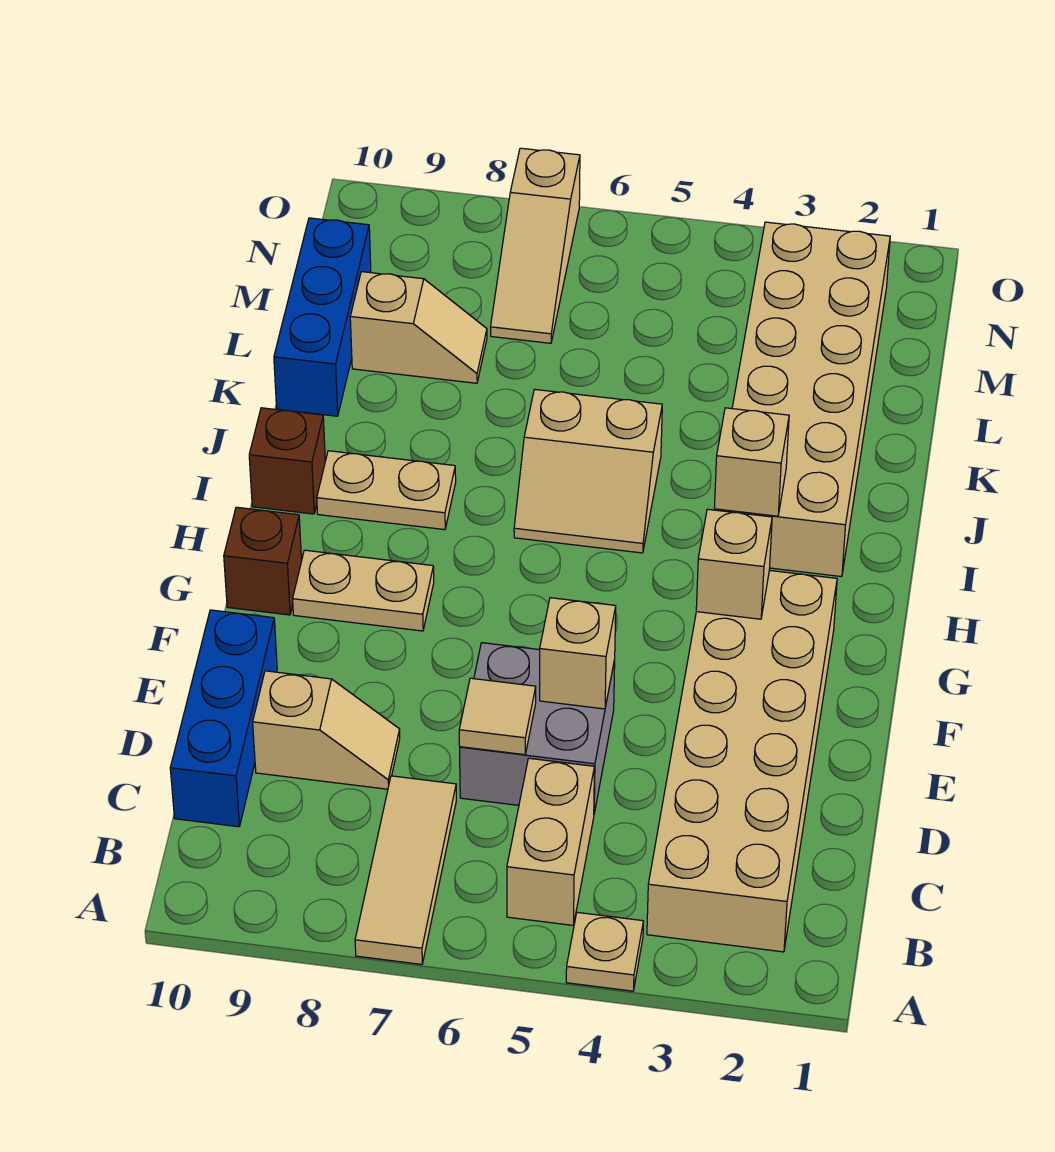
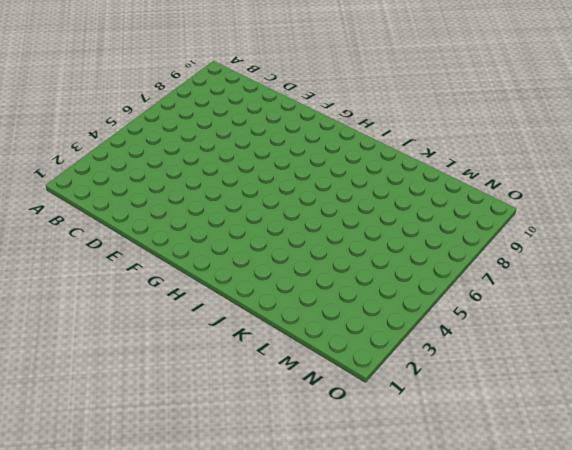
none -> tan plate A4 level 1
none -> tan tile A7:C7 level 1
none -> tan brick B2:G3 level 1

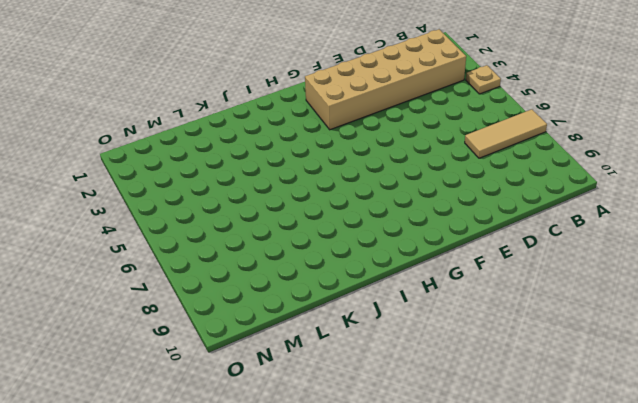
none -> tan brick B5:C5 level 1
none -> blue brick C10:E10 level 1
none -> grey brick D5:E6 level 1

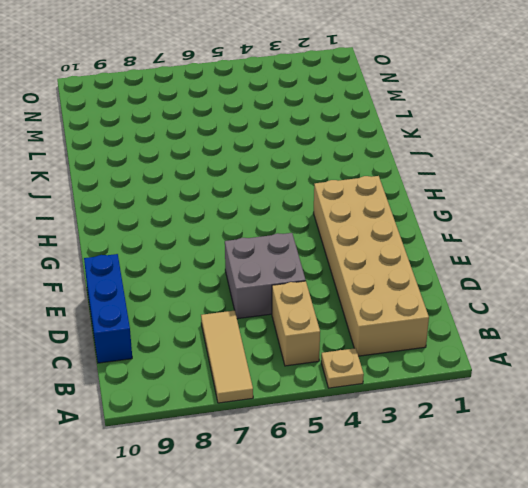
none -> tan slope D8:D9 level 1 top 9
none -> tan plate G8:G9 level 1
none -> brown brick G10 level 1

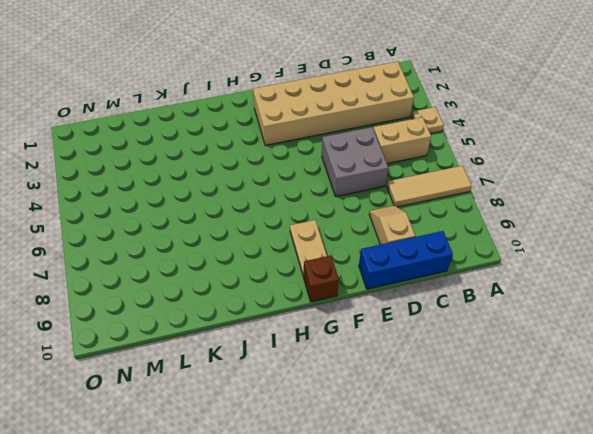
none -> tan brick I2:N3 level 1
none -> tan slope I5:J6 level 1 top J
none -> tan plate I8:I9 level 1

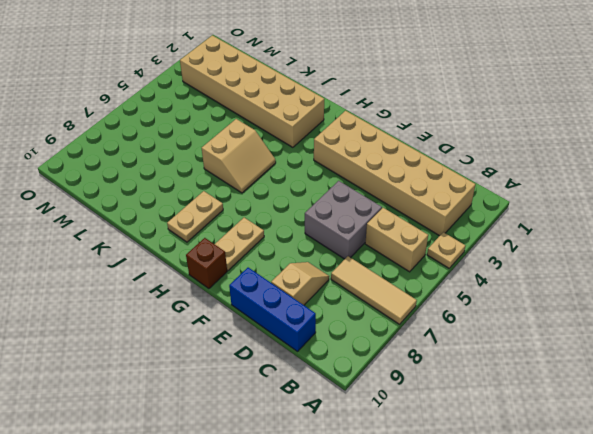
none -> brown brick I10 level 1
none -> blue brick K10:M10 level 1
none -> tan slope L8:L9 level 1 top 9

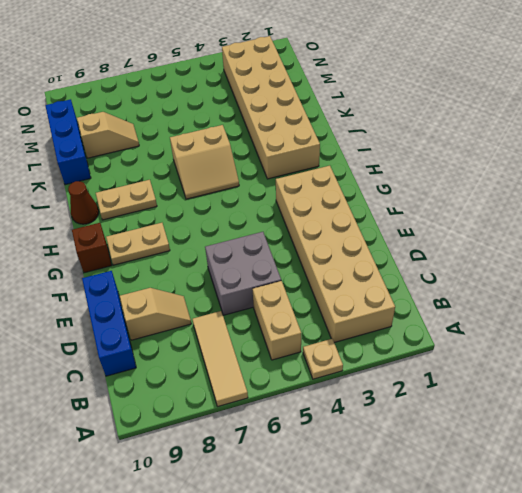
brown cone I10 level 1 -> brown brick I10 level 1
none -> tan slope M7:O7 level 1 top O
none -> tan tile D6 level 2
none -> tan brick E5 level 2

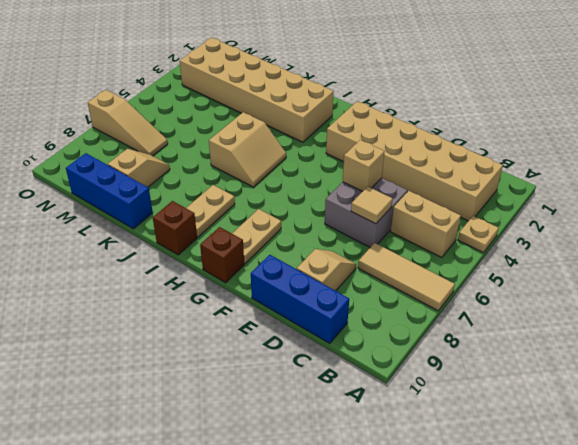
none -> tan brick G3 level 2
none -> tan brick I3 level 2

